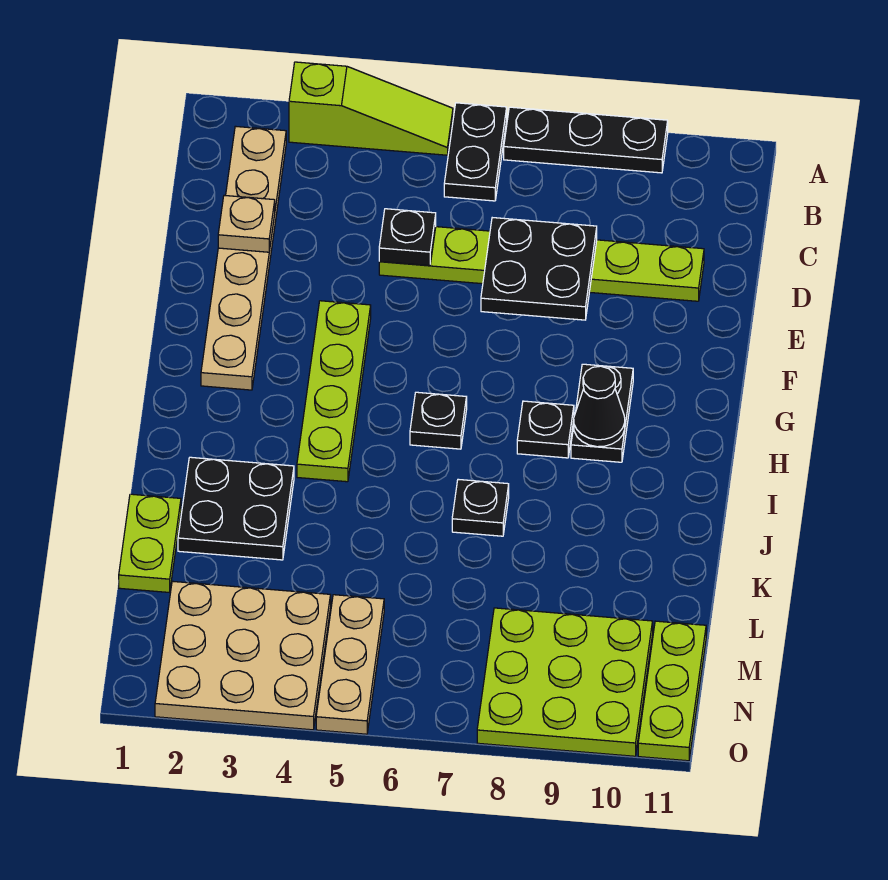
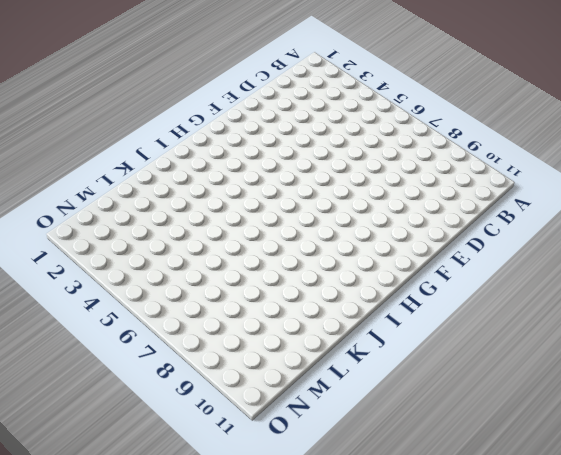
none -> lime slope A3:A5 level 1 top 3
none -> black plate A6:B6 level 1
none -> black plate A7:A9 level 1

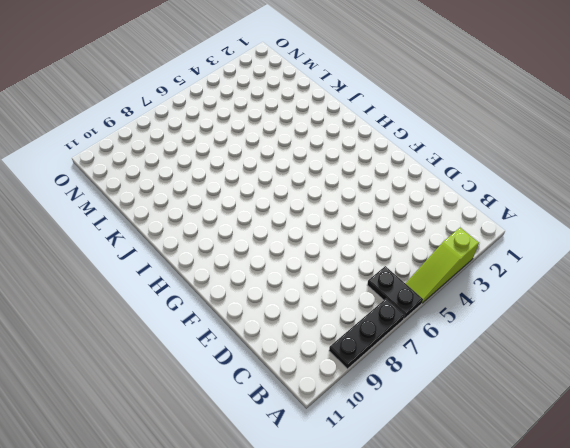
none -> tan plate B2:G2 level 1
none -> lime plate D5:D10 level 1
none -> lime plate F4:I4 level 1

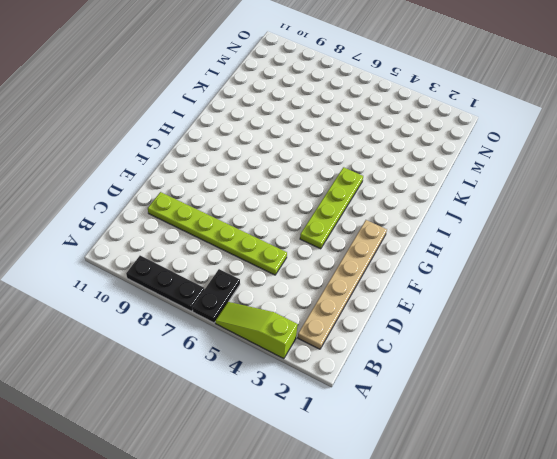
none -> black plate G9:H9 level 1
none -> black plate H6 level 1
none -> black plate H8 level 1

